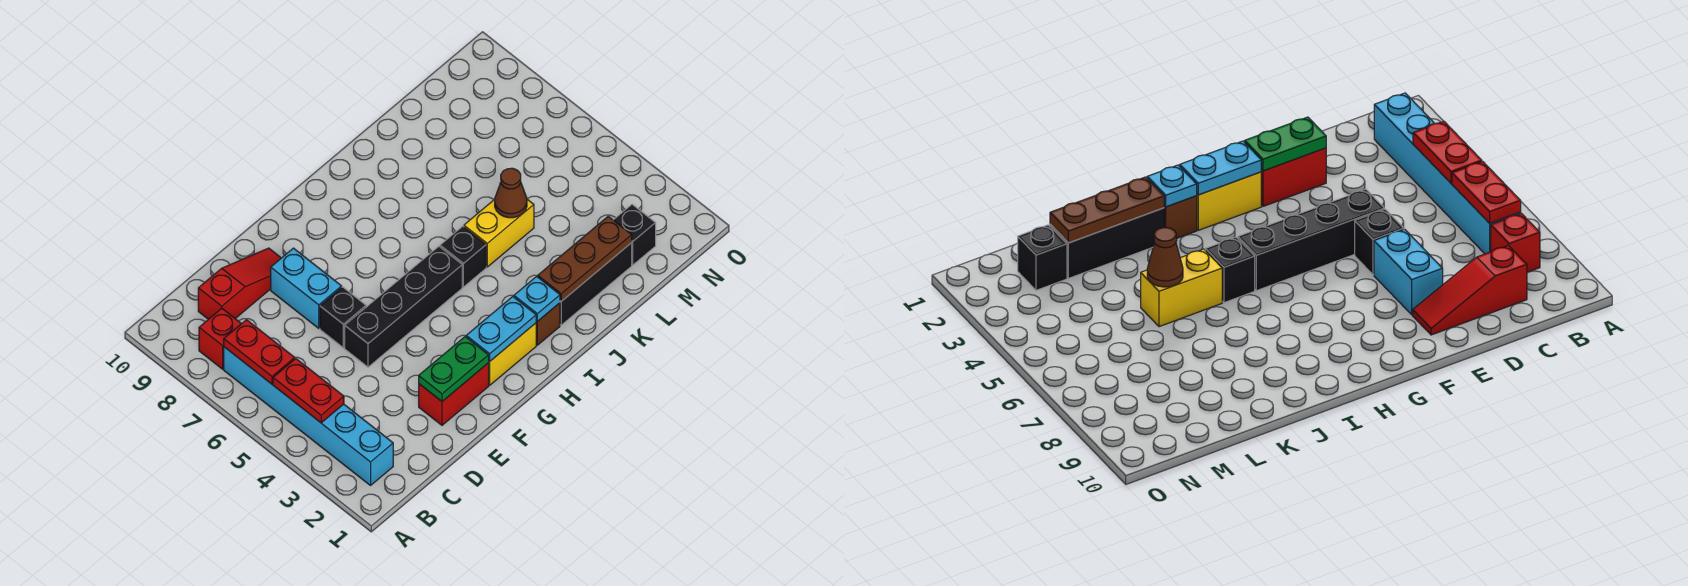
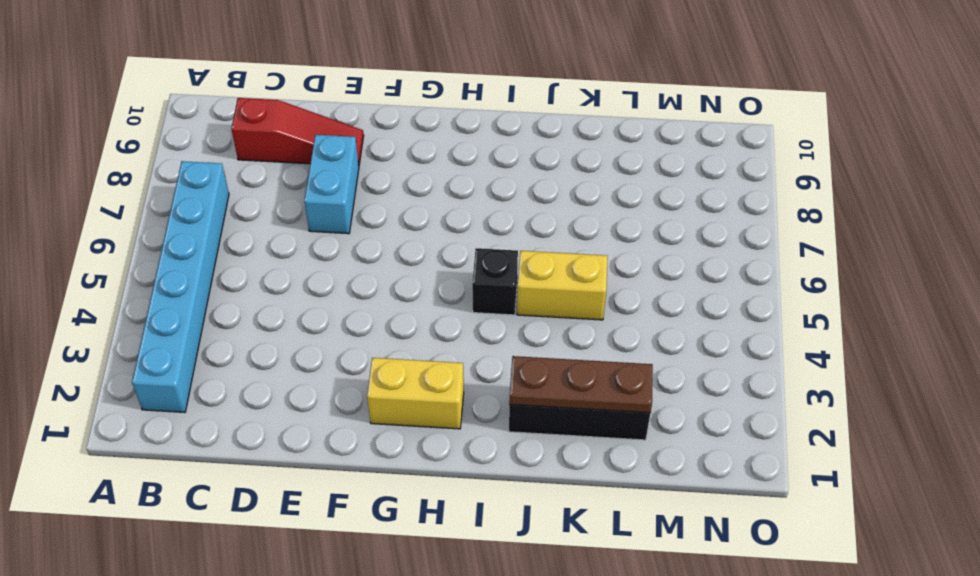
none -> red brick B8 level 1
none -> red brick E2:F2 level 1
none -> black brick E5:H5 level 1

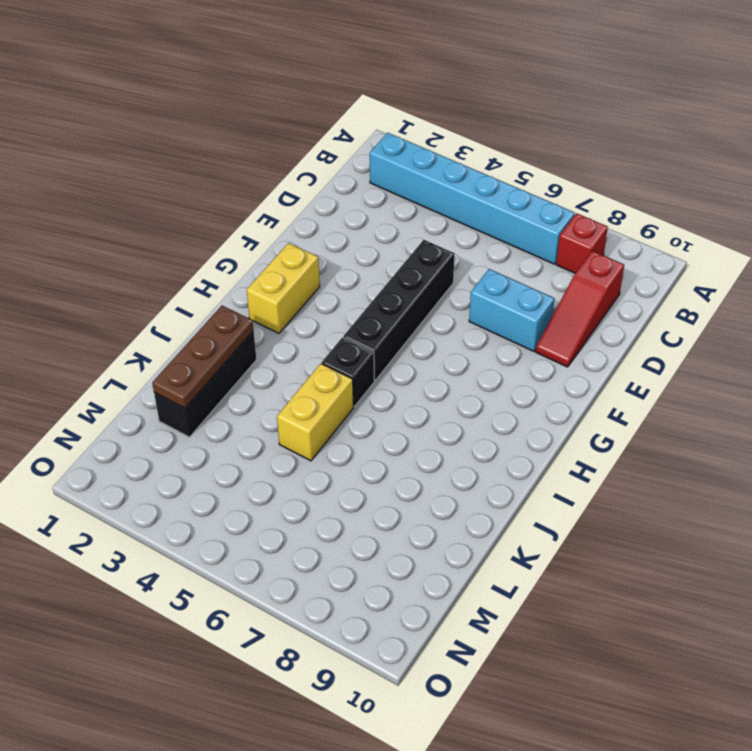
none -> red brick E2:F2 level 1
none -> black brick E6 level 1
none -> brown brick I2 level 1

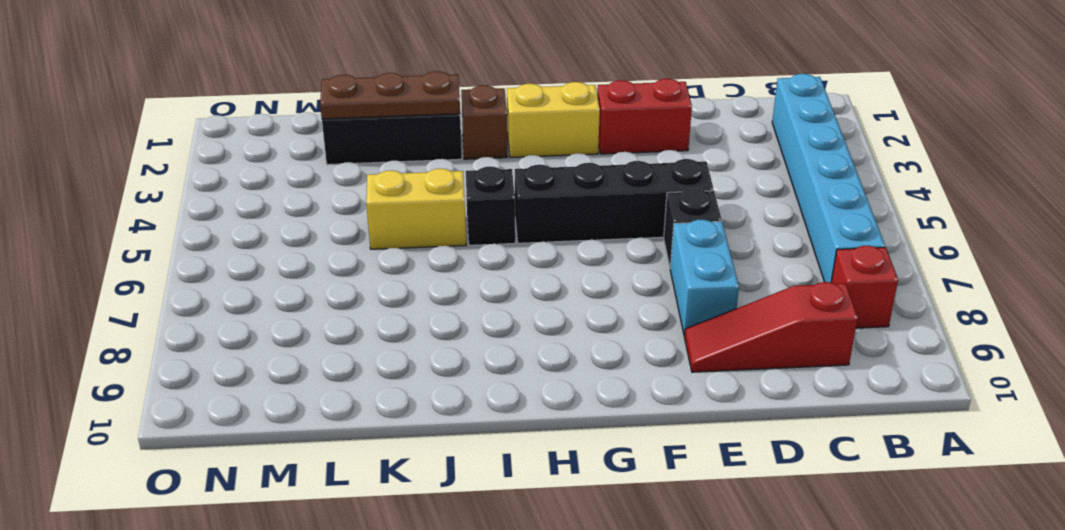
none -> black brick M2 level 1
none -> red plate B4:B5 level 2
none -> red plate B6:B7 level 2

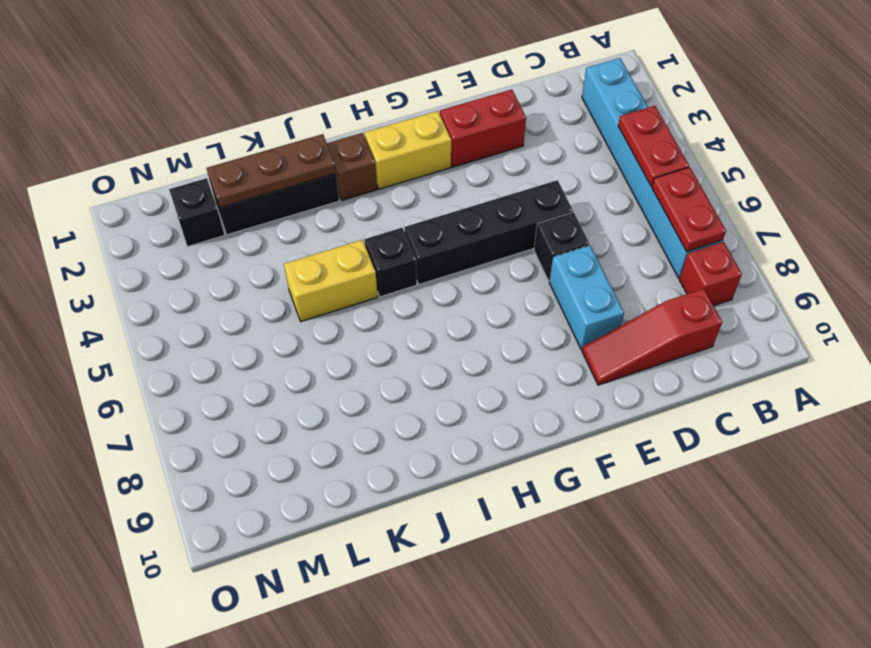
none -> green plate E2:F2 level 2
none -> cyan plate G2:H2 level 2
none -> cyan plate I2 level 2

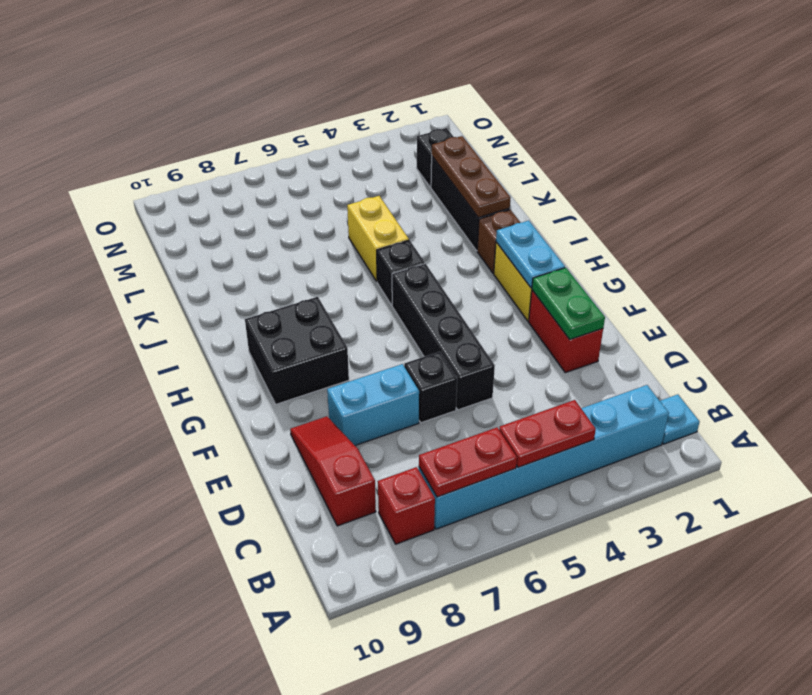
cyan plate B1 level 1 -> cyan plate I2 level 2
black brick G8:H9 level 1 -> none
none -> brown cone K5 level 2

